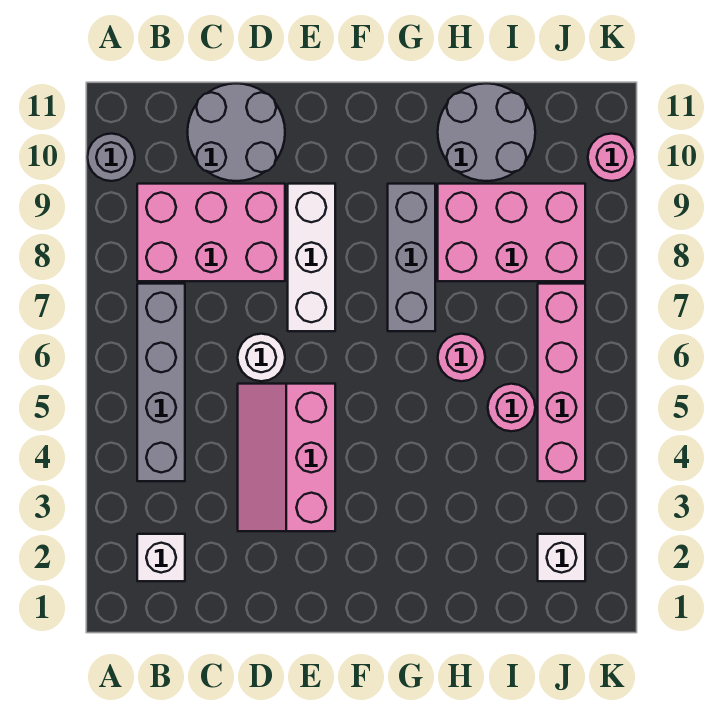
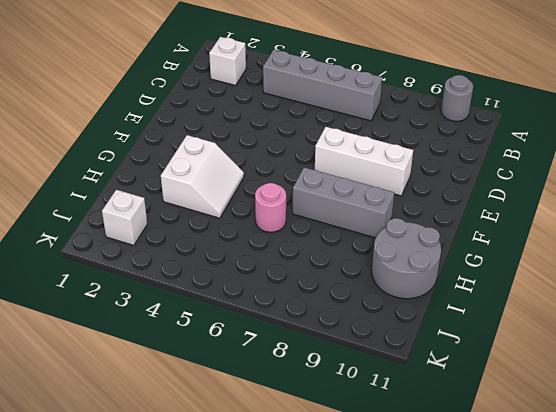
white slope G3:H4 level 1 top 3 -> none
none -> pink brick B8:D9 level 1
none -> grey round brick C10:D11 level 1
none -> pink slope D3:E5 level 1 top E

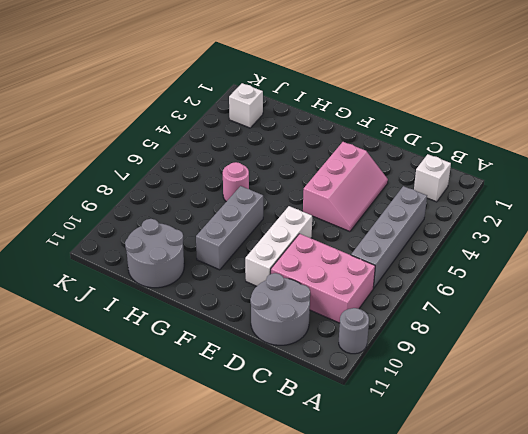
none -> white round brick D6 level 1
none -> pink brick H8:J9 level 1
none -> pink round brick I5 level 1

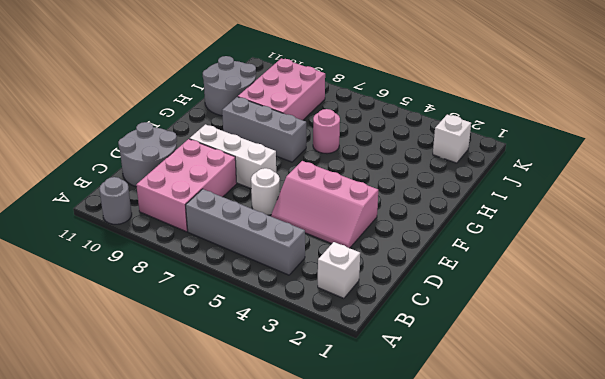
none -> pink round brick I5 level 1
none -> pink brick J4:J7 level 1
none -> pink round brick K10 level 1

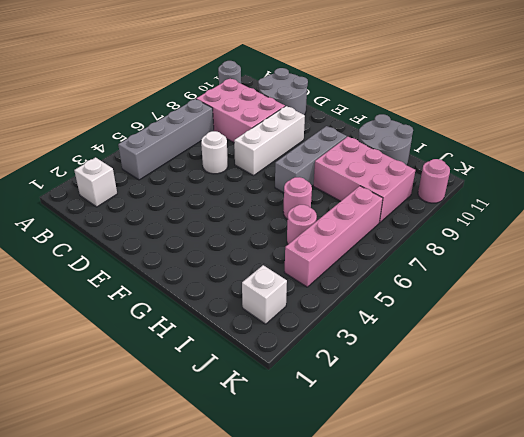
none -> pink slope D3:E5 level 1 top E

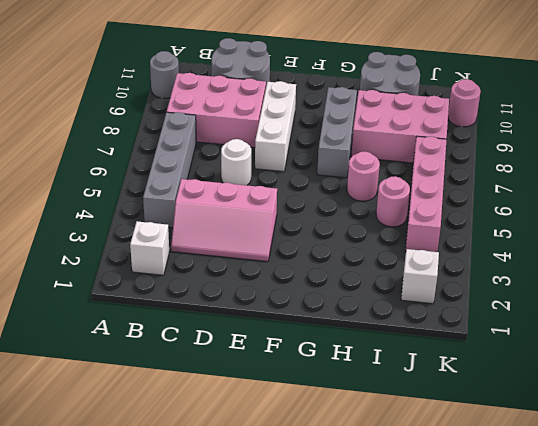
pink slope C3:E4 level 1 top 4 -> pink slope D3:E5 level 1 top E

